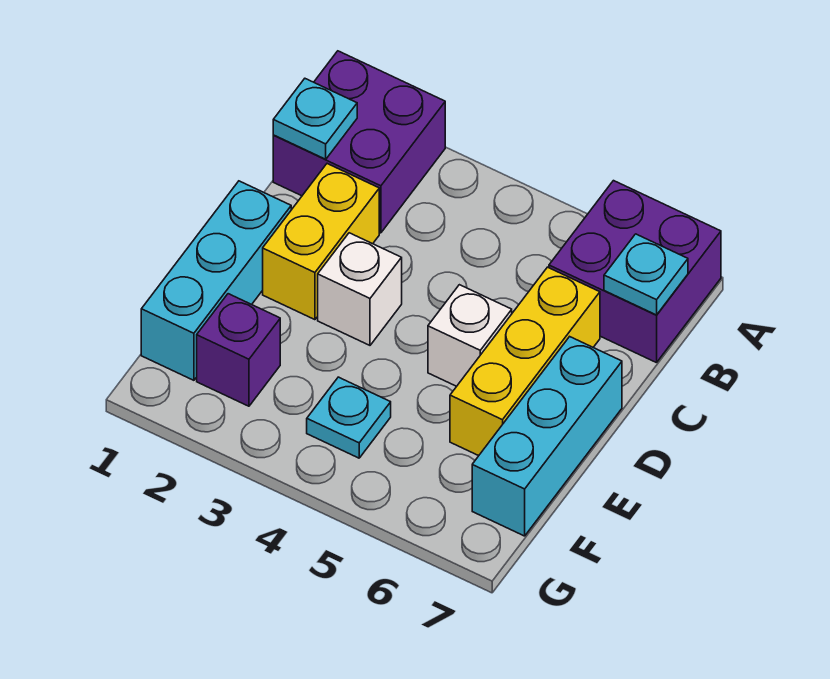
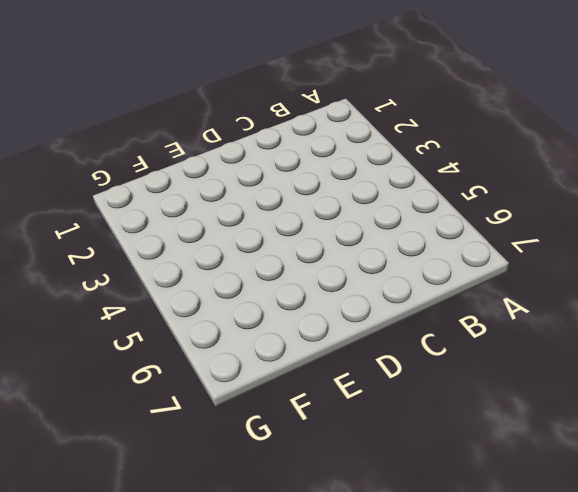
none -> purple brick A1:B2 level 1
none -> purple brick A6:B7 level 1
none -> yellow brick C2:D2 level 1

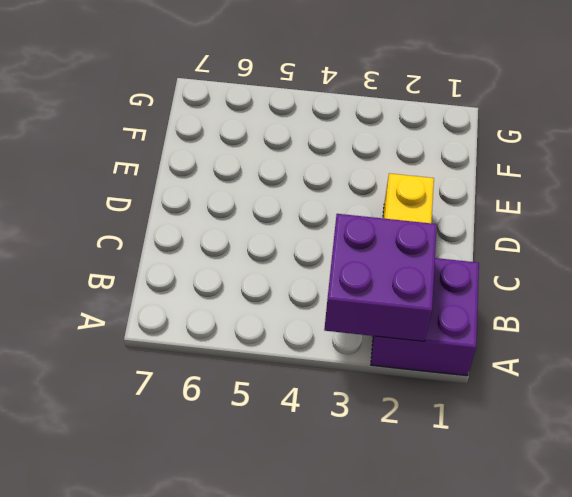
purple brick A2:B3 level 2 -> purple brick A6:B7 level 1
none -> yellow brick C6:E6 level 1
none -> cyan brick D1:F1 level 1
none -> white brick D3 level 1

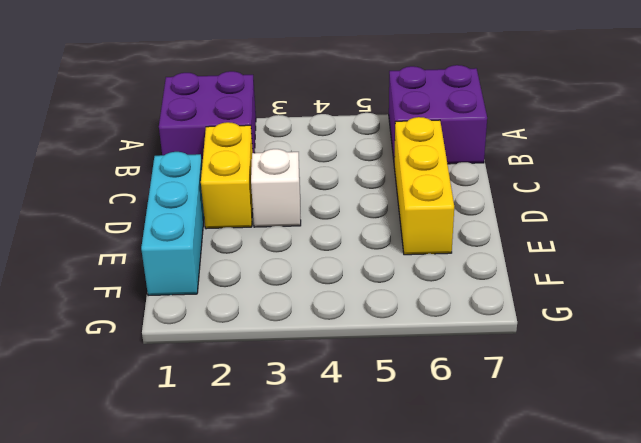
none -> white brick D5 level 1
none -> cyan brick D7:F7 level 1
none -> purple brick F2 level 1

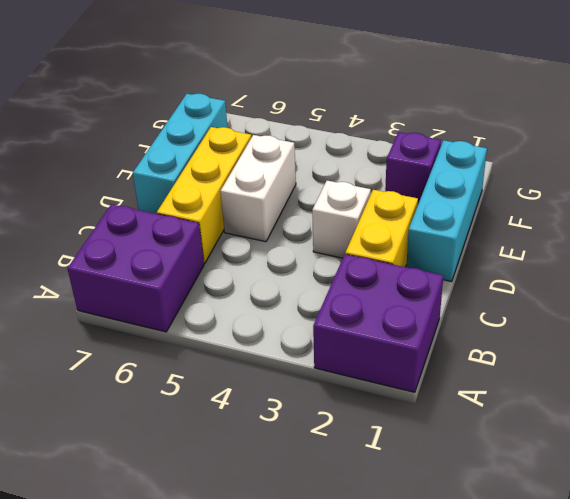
white brick D5:E5 level 1 -> white brick D5 level 1
none -> cyan plate F4 level 1
none -> cyan plate B1 level 2
none -> cyan plate B7 level 2

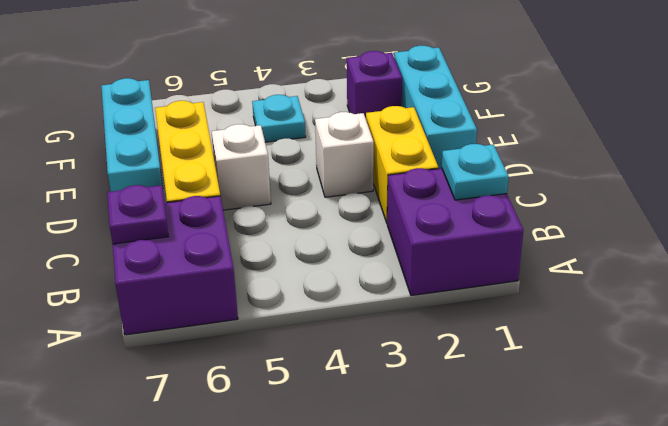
purple plate B7 level 2 -> cyan plate B7 level 2

